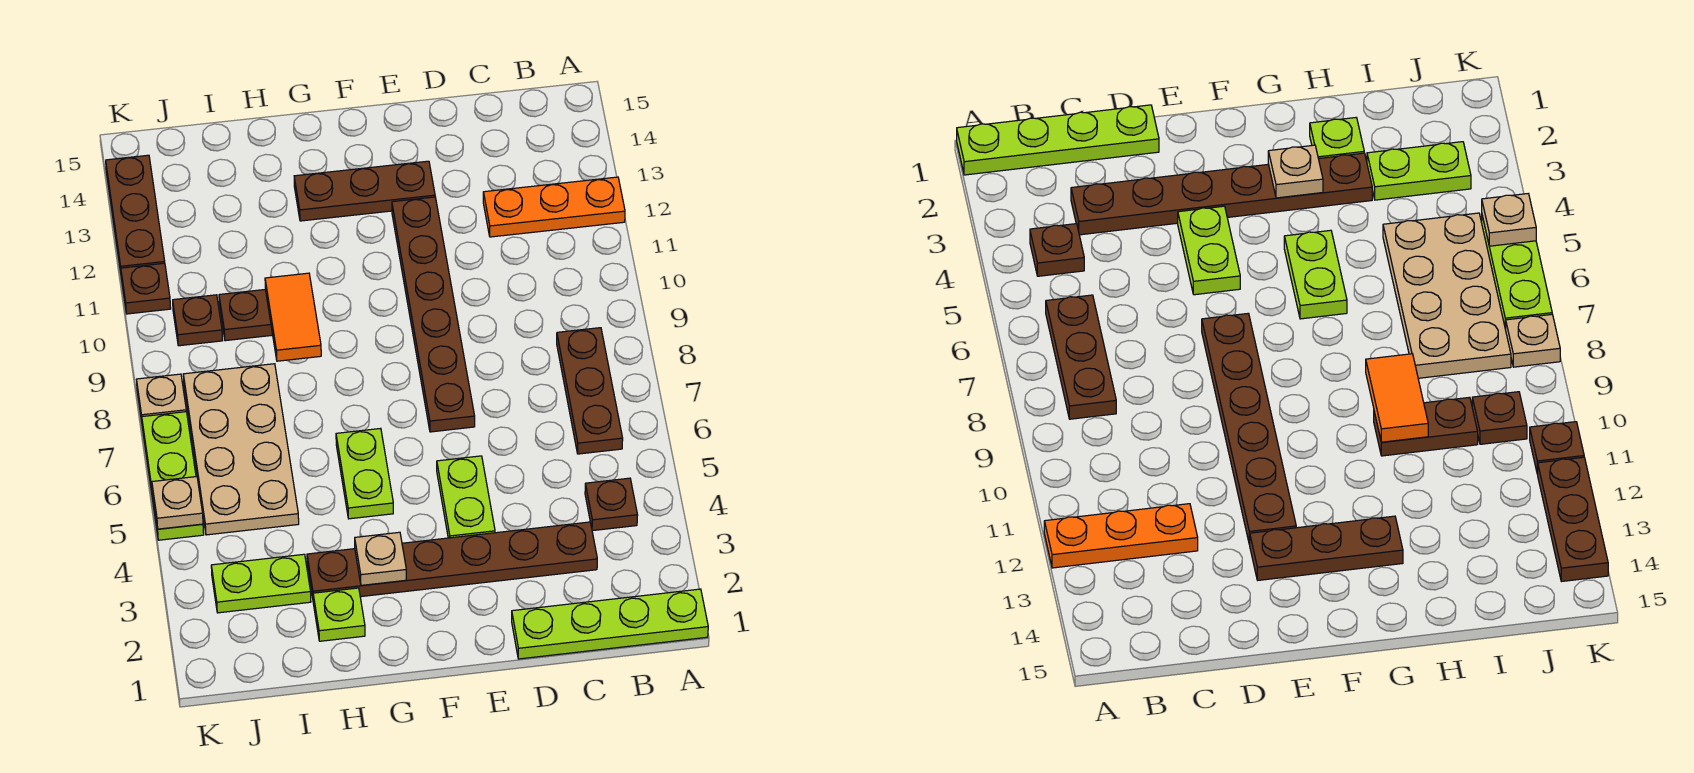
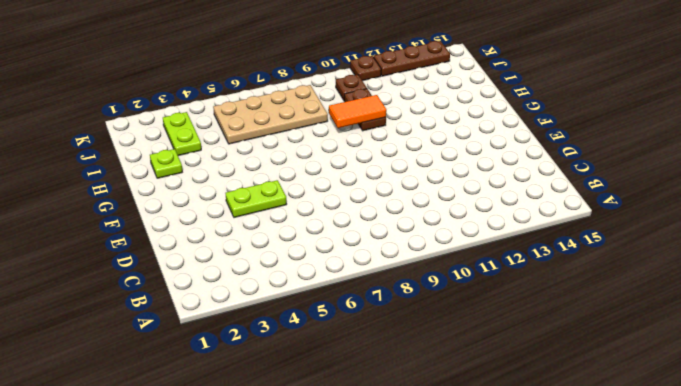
none -> lime plate A1:D1 level 1
none -> orange plate A12:C12 level 1
none -> brown plate B4 level 1

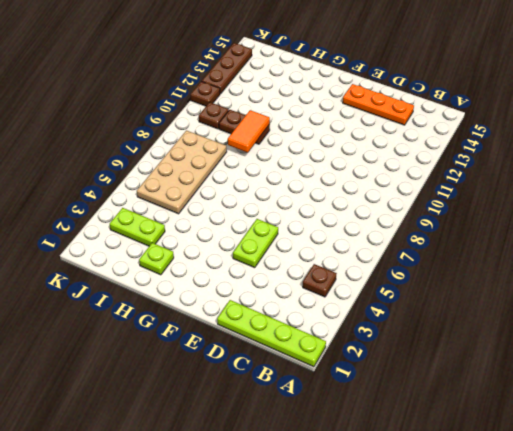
orange plate C14:E14 level 1 -> orange plate A12:C12 level 1
none -> brown plate B6:B8 level 1
none -> brown plate C3:H3 level 1
none -> brown plate E7:E12 level 1

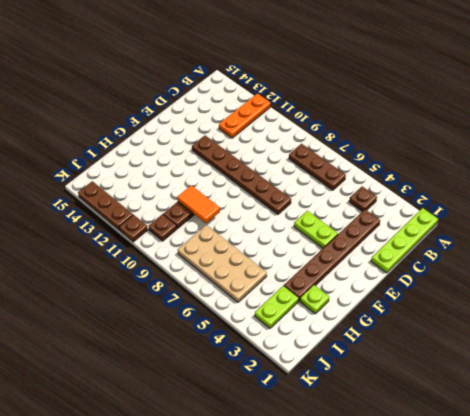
none -> brown plate E13:G13 level 1
none -> lime plate G5:G6 level 1
none -> lime plate K5:K7 level 1

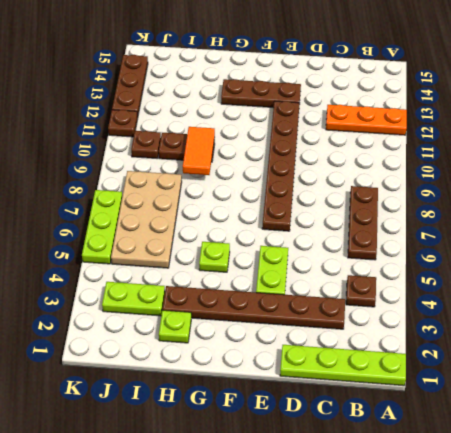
lime plate G5 level 1 -> lime plate G5:G6 level 1
none -> tan plate K8 level 1
none -> tan plate G3 level 2
none -> tan plate K5 level 2

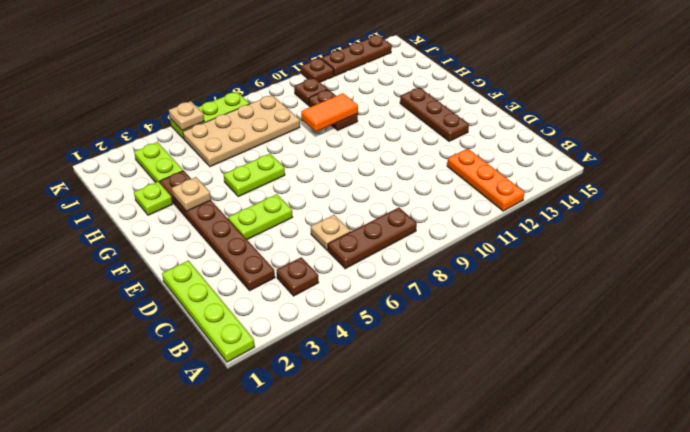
tan plate C6 level 1 -> tan plate K8 level 1
none -> brown plate E7:E12 level 1

